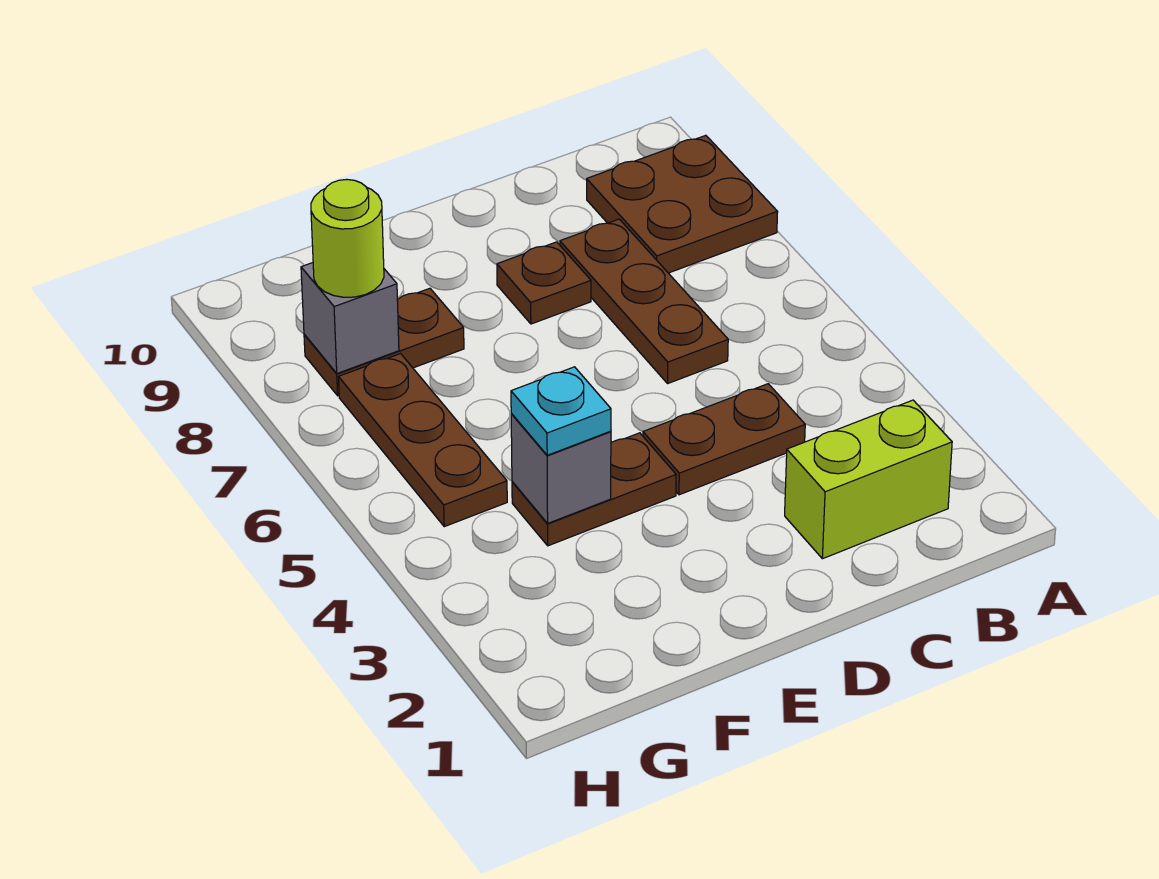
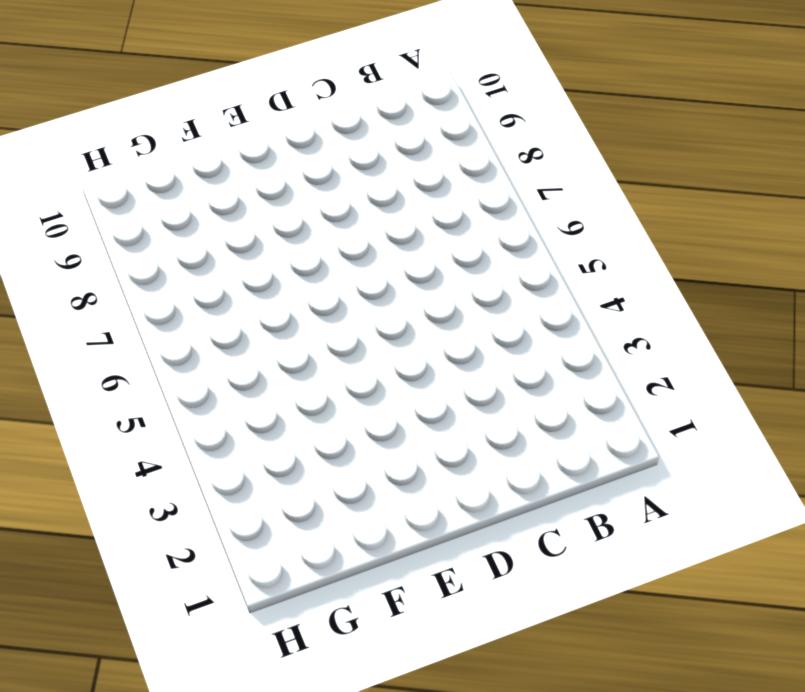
none -> brown plate A8:B9 level 1
none -> lime brick B2:C2 level 1
none -> brown plate C4:D4 level 1

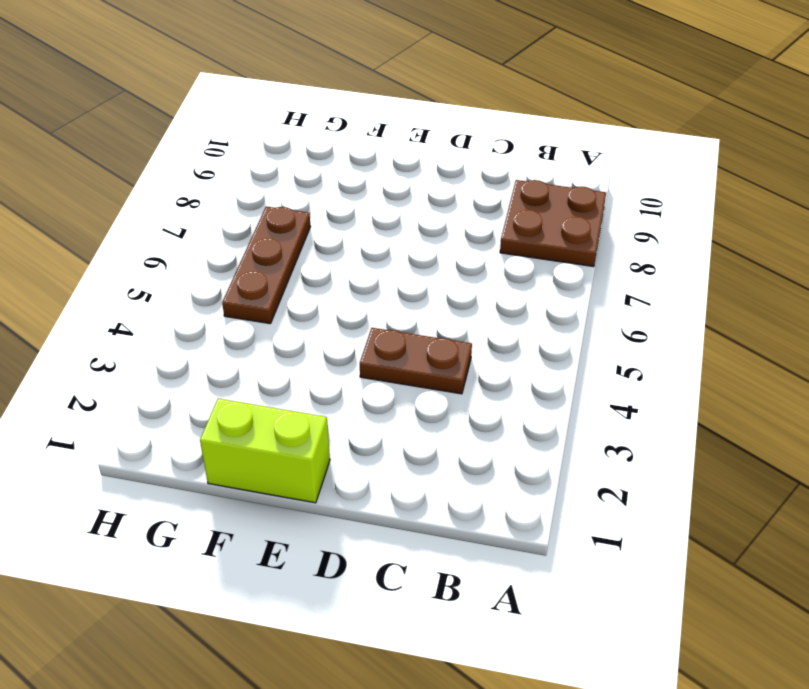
lime brick E1:F1 level 1 -> lime brick B2:C2 level 1
none -> brown plate C6:C8 level 1
none -> brown plate D8 level 1
none -> brown plate E4:F4 level 1

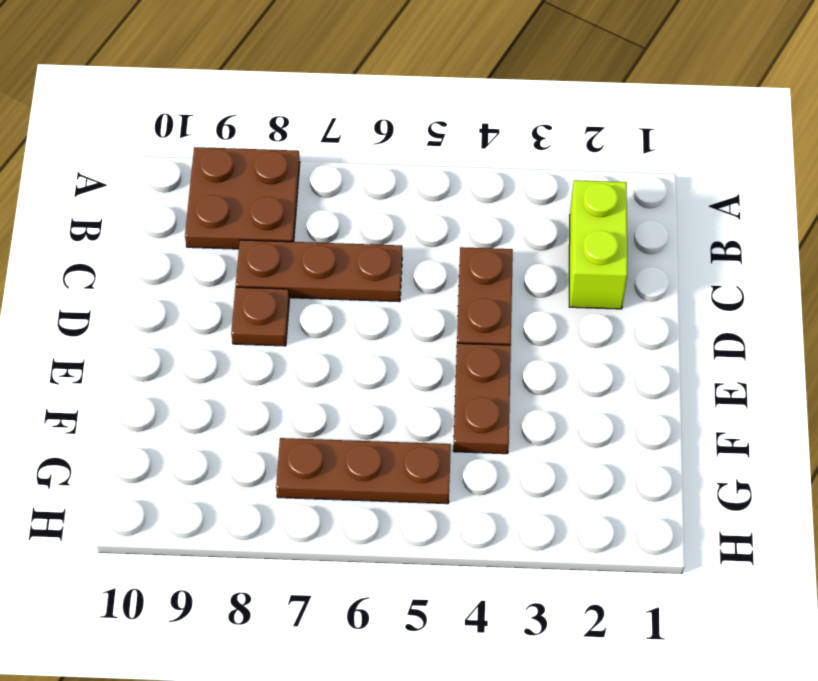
none -> brown plate F8:G8 level 1
none -> grey brick F4 level 2
none -> grey brick G8 level 2

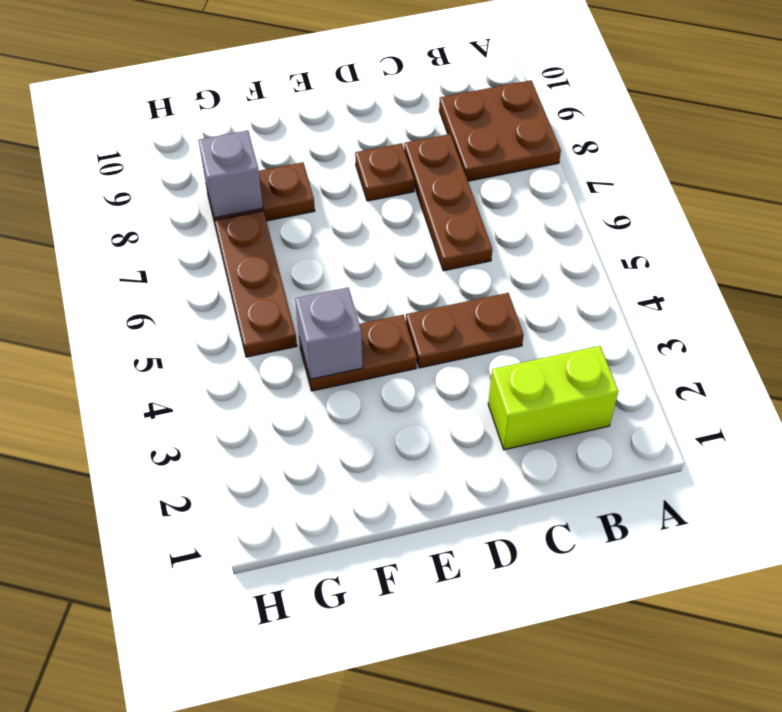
none -> cyan plate F4 level 3
none -> lime round brick G8 level 3

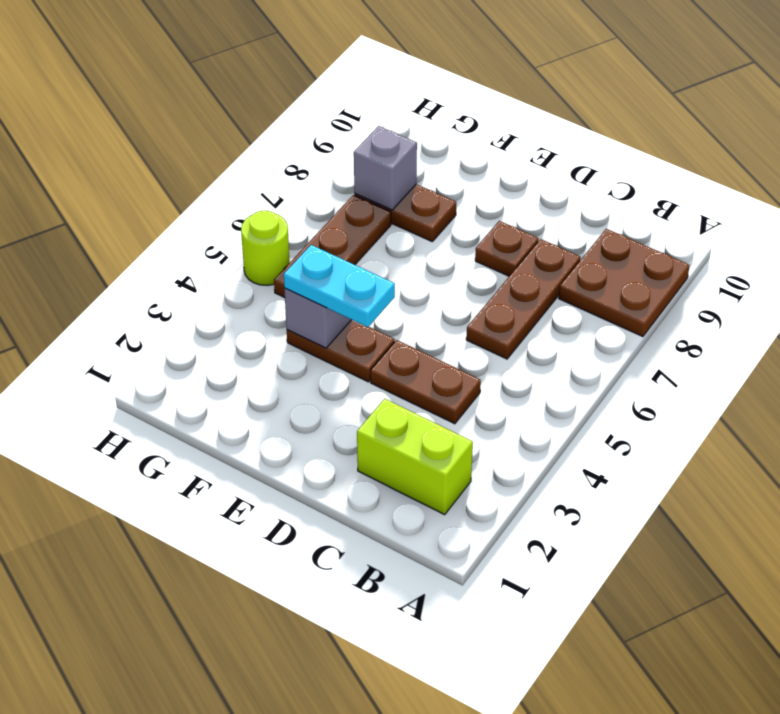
cyan plate E4:F4 level 3 -> cyan plate F4 level 3
lime round brick H5 level 1 -> lime round brick G8 level 3

